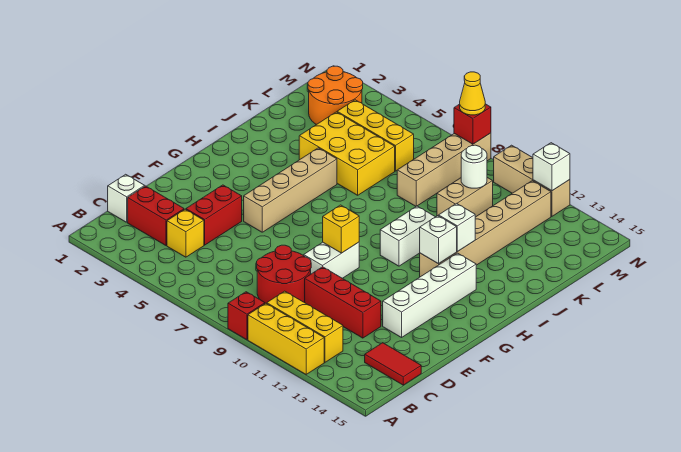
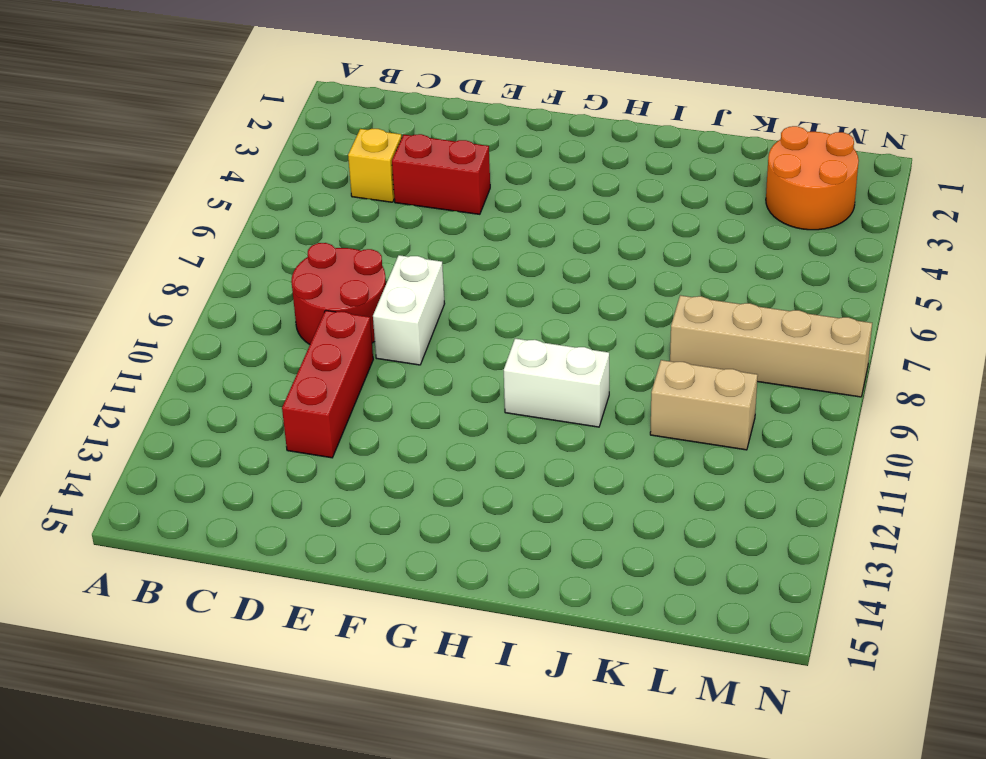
white brick E8:E9 level 1 -> white brick E9:F9 level 1
none -> red brick A9 level 1
none -> yellow brick A10:A12 level 1
none -> yellow brick B10:B12 level 1

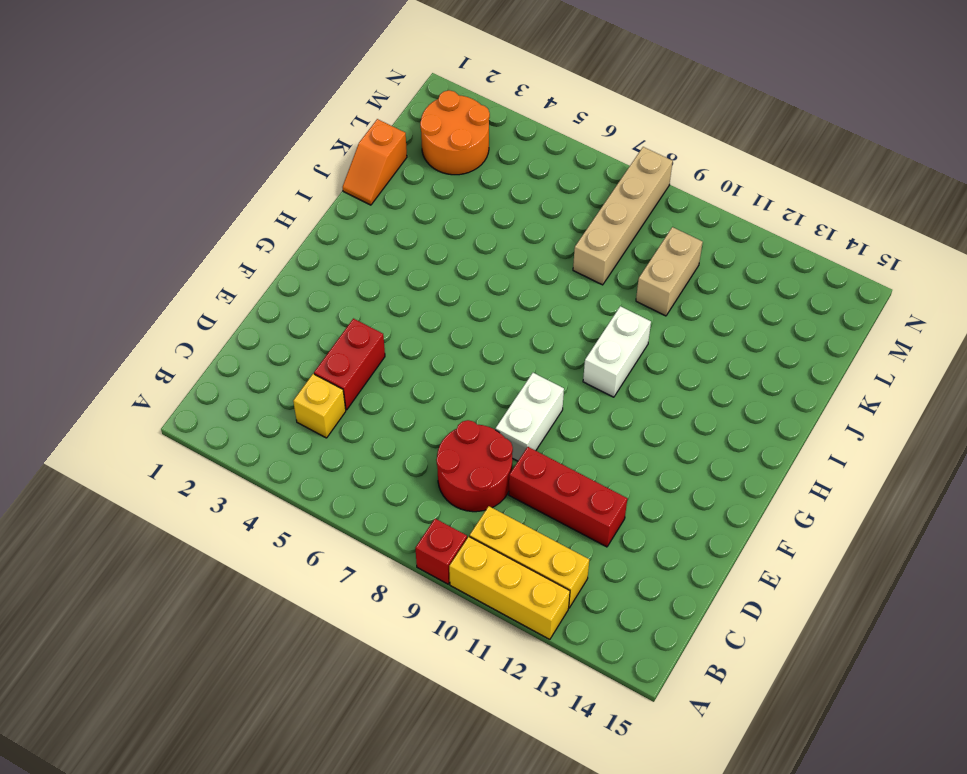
orange slope J1:K1 level 1 top K -> none
none -> white brick C1 level 1
none -> red brick C2:C3 level 1
none -> red tile C14:C15 level 1

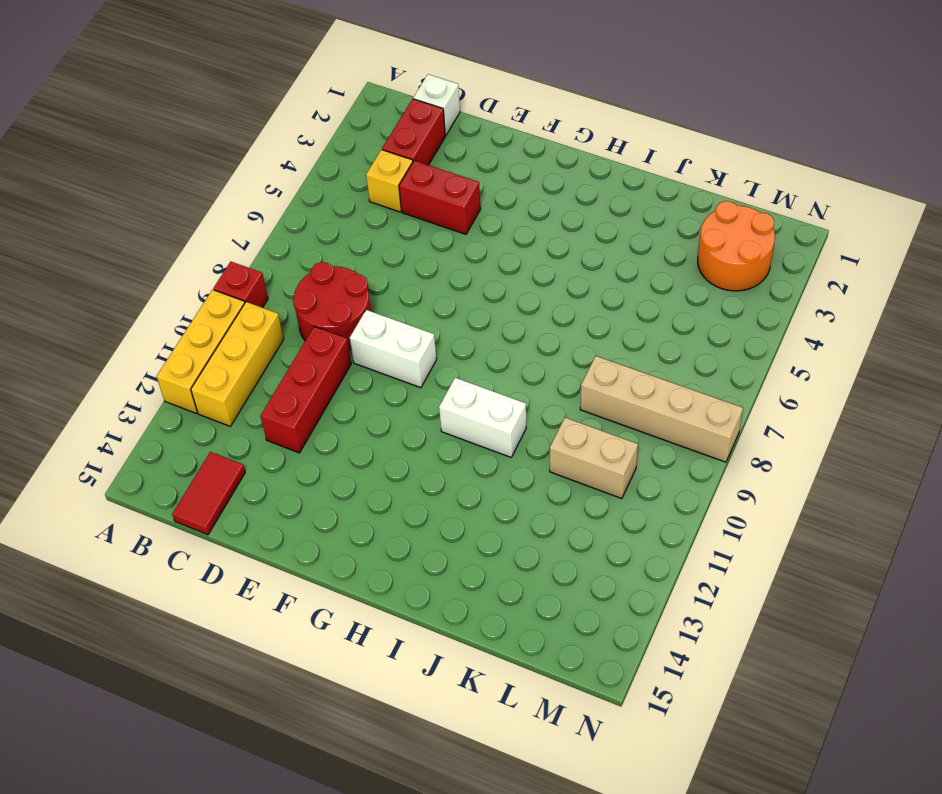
none -> white brick E13:H13 level 1
none -> tan brick F5:I5 level 1
none -> tan brick H12:M12 level 1

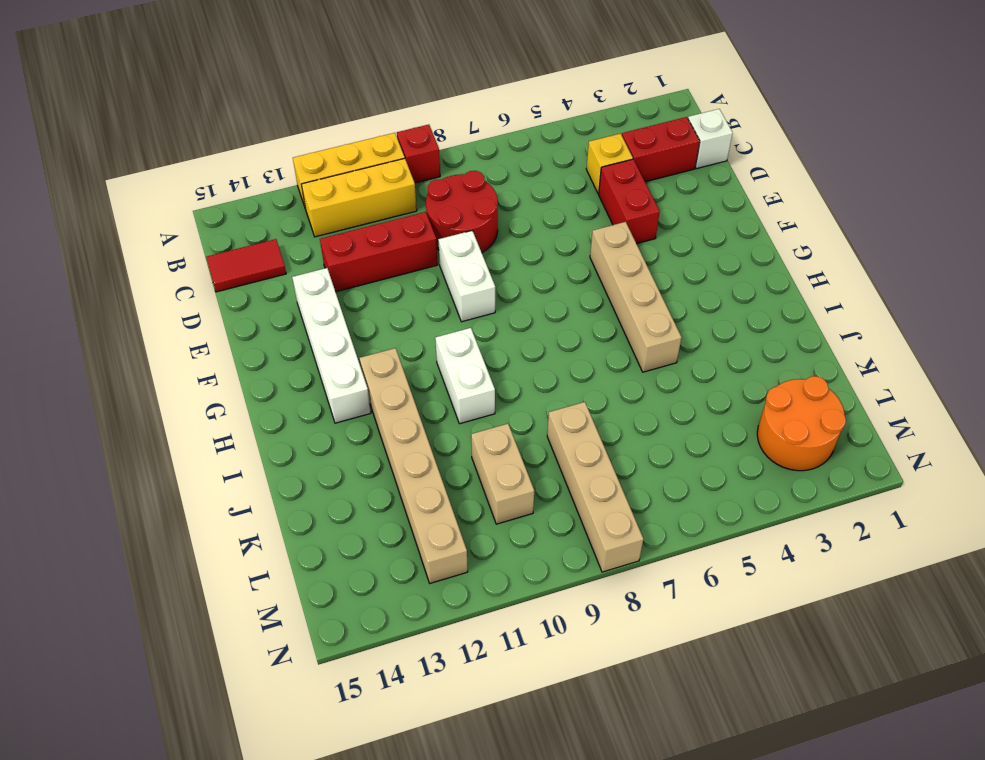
none -> yellow brick J4:K6 level 1
none -> yellow brick L4:L6 level 1
none -> tan brick N10:N12 level 1

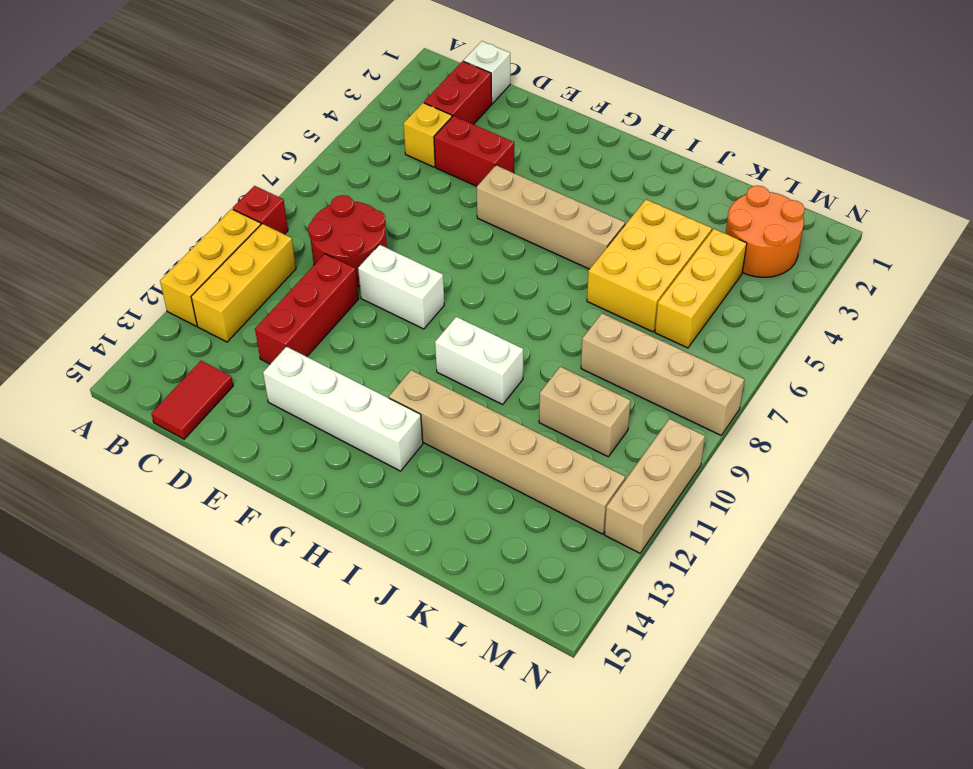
none -> yellow brick F9 level 2
none -> white brick H12 level 2
none -> white brick I12 level 2

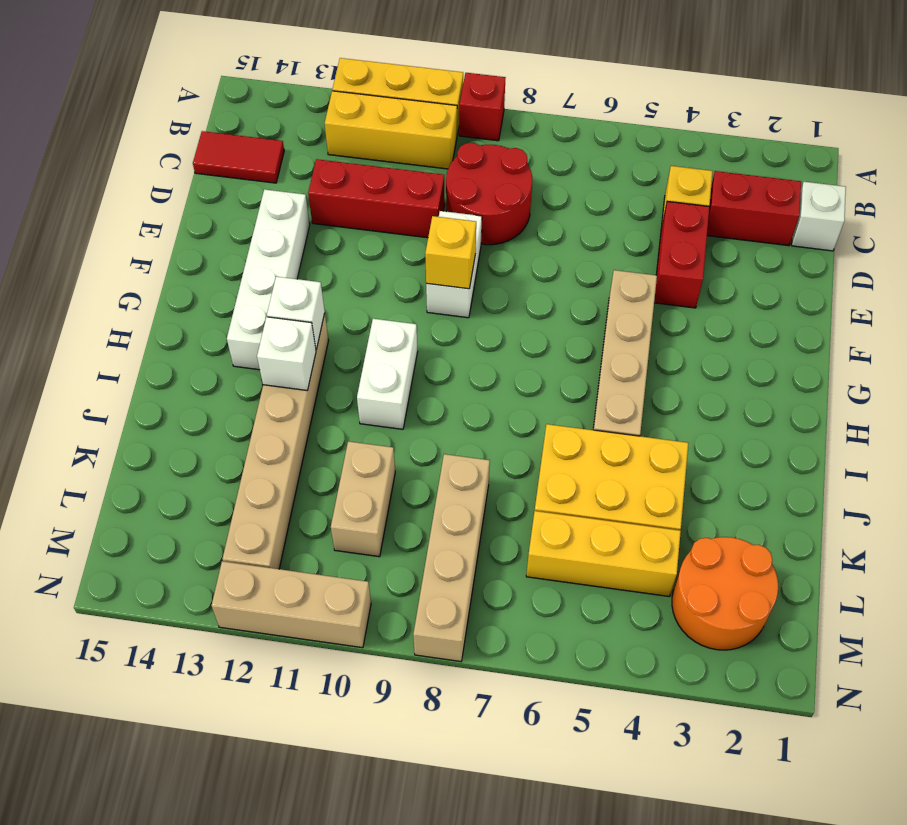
none -> white round brick L10 level 2
none -> red brick N8 level 2
none -> white brick N12 level 2

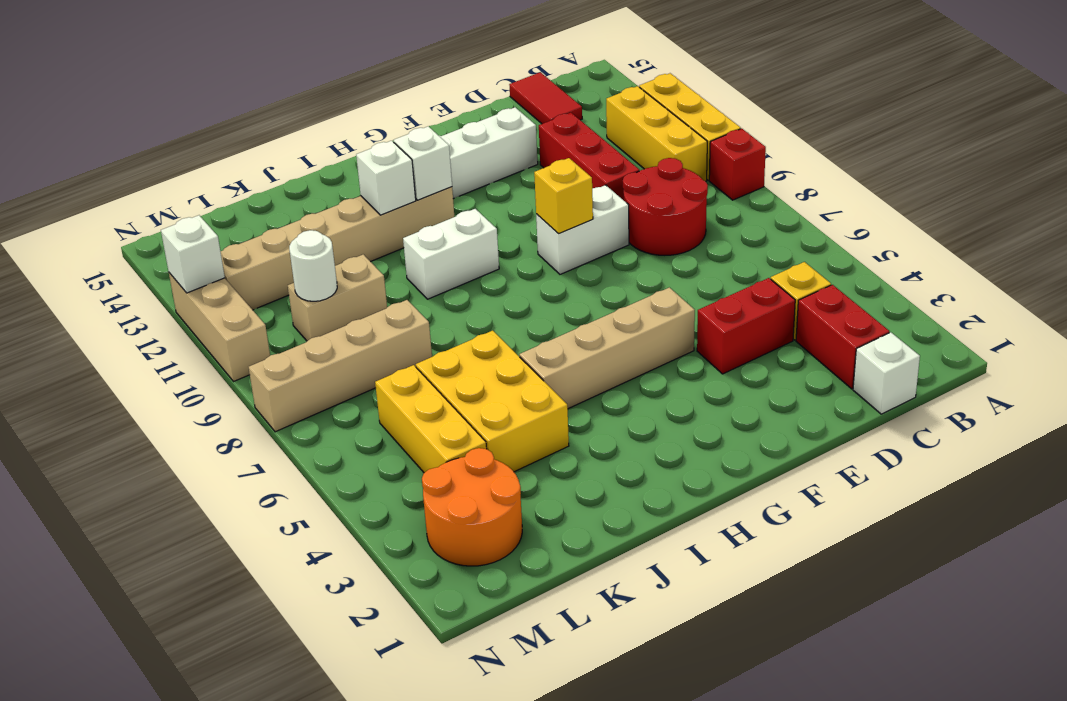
none -> red brick N8 level 2
none -> yellow cone N8 level 3

